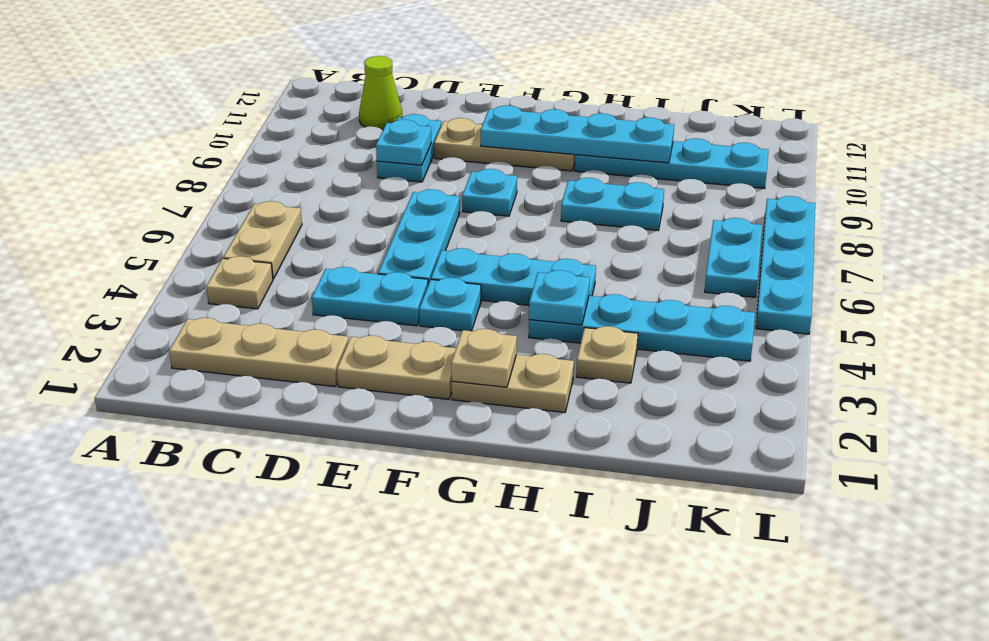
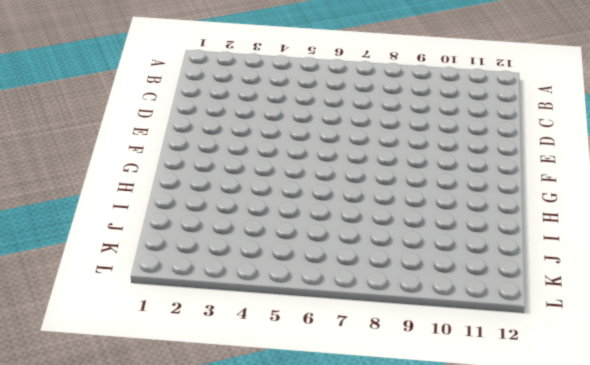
none -> tan plate B2:D2 level 1
none -> tan plate B4 level 1
none -> tan plate B5:B6 level 1

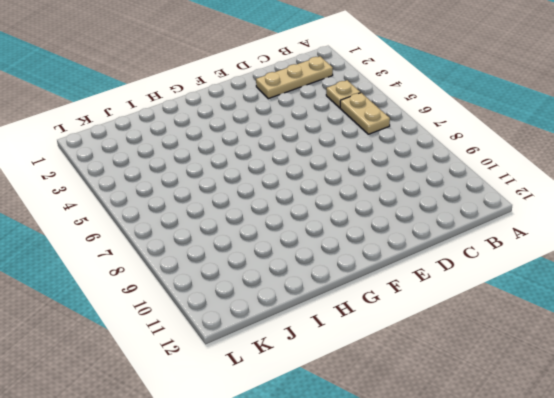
none -> lime cone C11 level 1
none -> cyan plate D4:E4 level 1
none -> cyan plate D9:D10 level 1

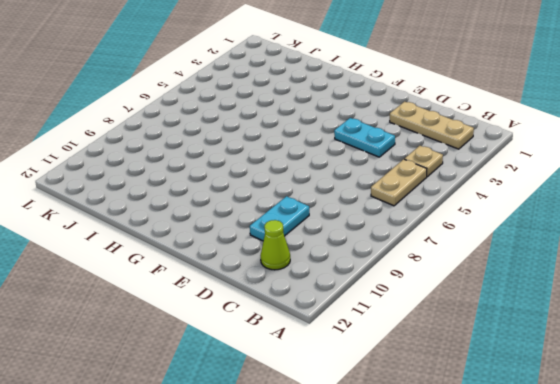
none -> tan plate E2:F2 level 1
none -> cyan plate E5:E7 level 1
none -> tan plate E10:G10 level 1

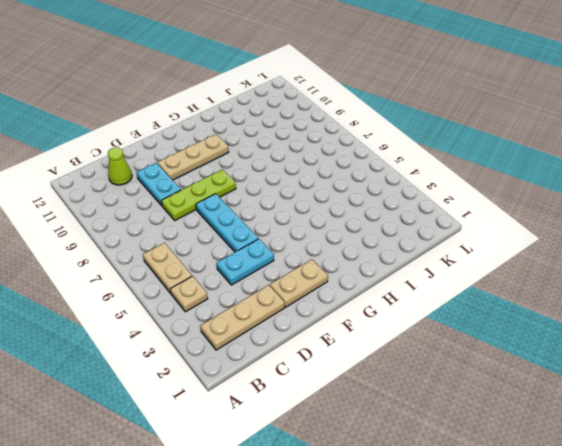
lime plate D8:F8 level 1 -> cyan plate F8 level 1
none -> cyan plate F4 level 1
none -> cyan plate F5:H5 level 1
none -> tan plate G2:H2 level 1

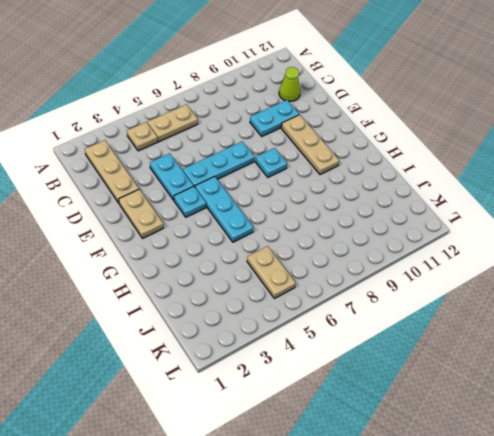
tan plate J5:K5 level 1 -> tan plate G2:H2 level 1
none -> cyan plate H4:K4 level 1
none -> cyan plate H8:I8 level 1
none -> cyan plate H10:K10 level 1

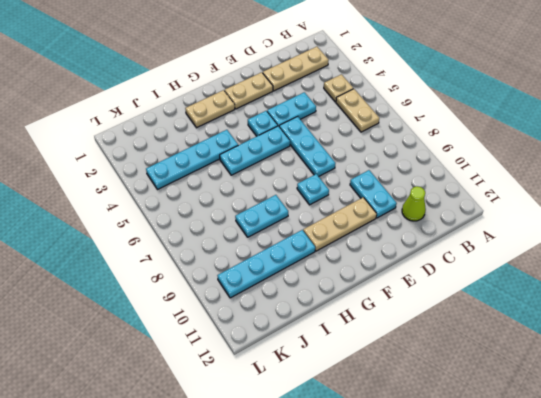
none -> tan plate I3 level 1
none -> cyan plate K6:K7 level 1
none -> cyan plate L5:L8 level 1

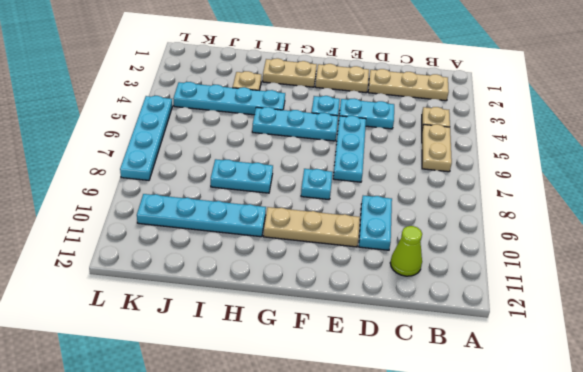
none -> cyan plate K6:K7 level 1
none -> cyan plate D9 level 2
none -> cyan plate F10:I10 level 2

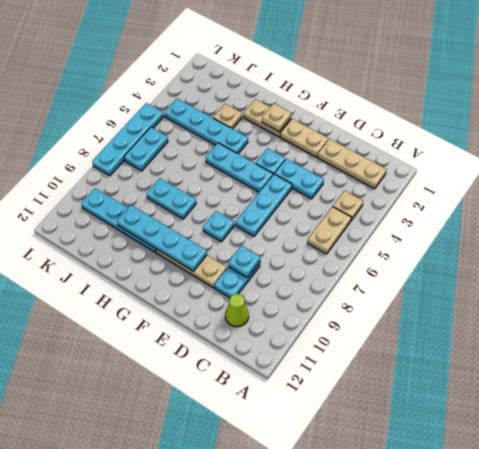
none -> cyan plate H4 level 2

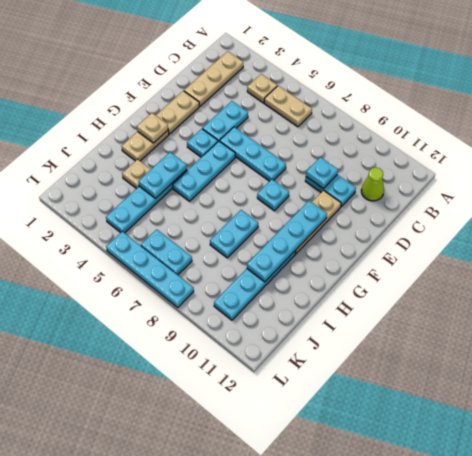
cyan plate H4:I4 level 2 -> cyan plate H4 level 2

